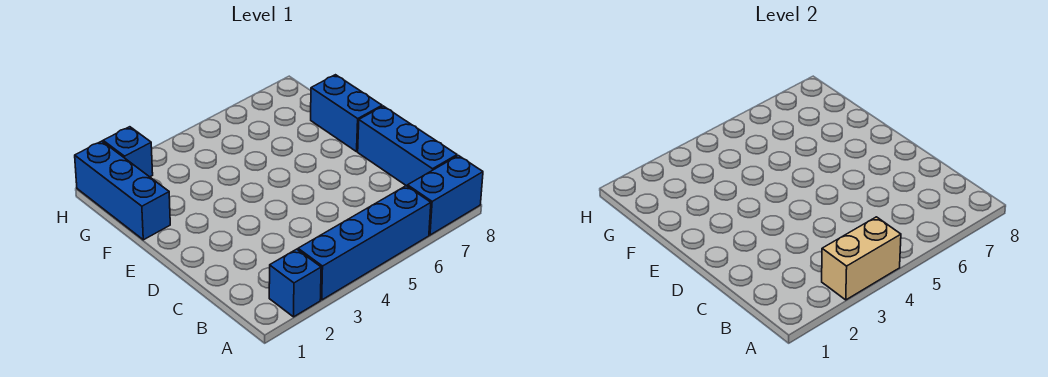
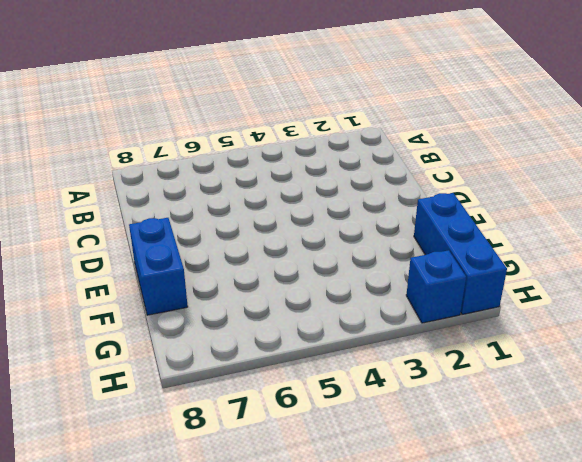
none -> blue brick A2 level 1
none -> blue brick A3:A6 level 1

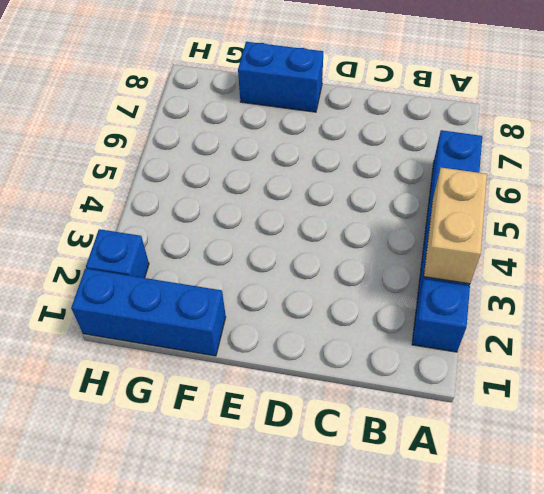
none -> blue brick A7:A8 level 1
none -> blue brick B8:D8 level 1

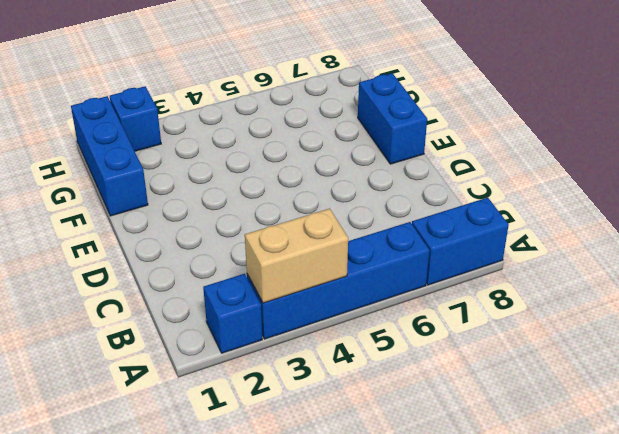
none -> blue brick B8:D8 level 1

